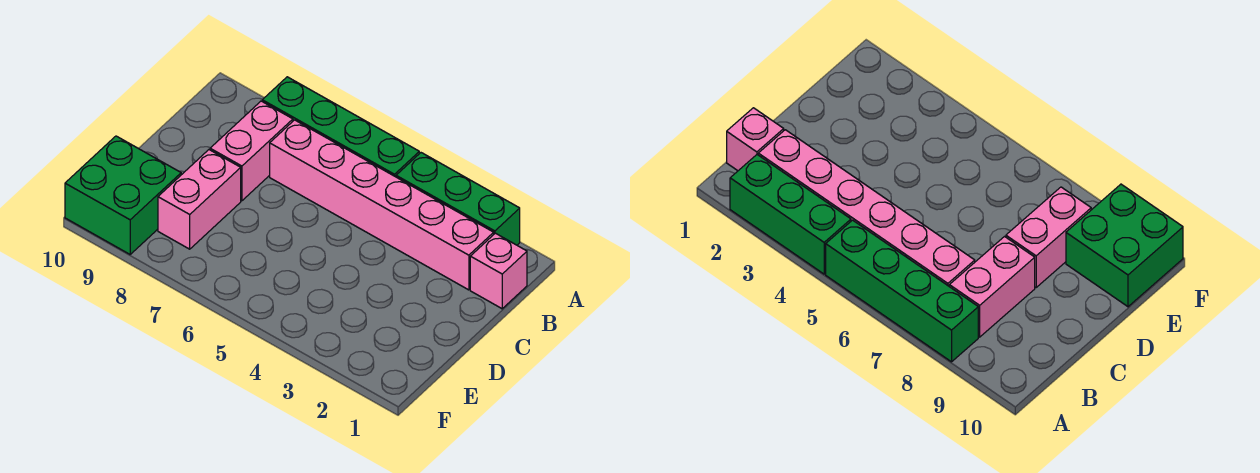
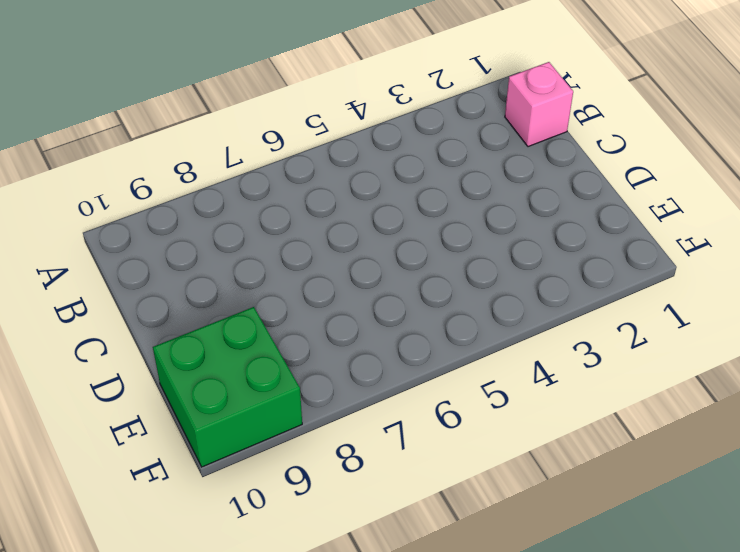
none -> green brick A2:A4 level 1
none -> green brick A5:A8 level 1

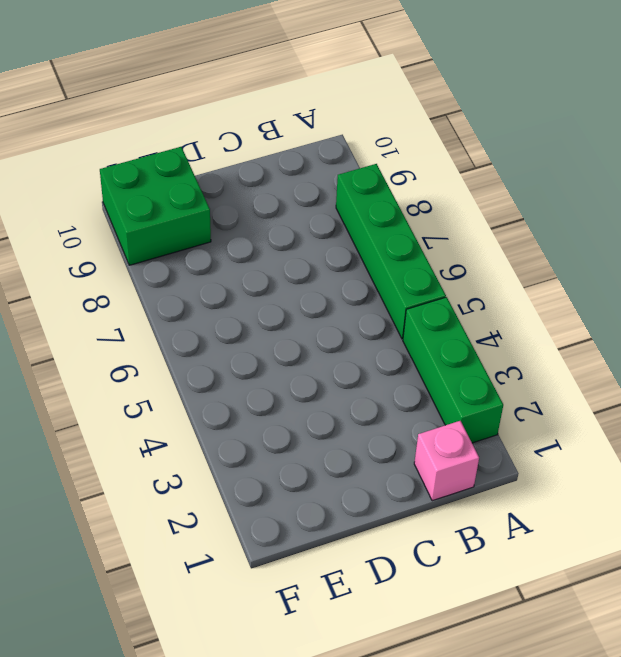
none -> pink brick B2:B7 level 1
none -> pink brick B8:C8 level 1

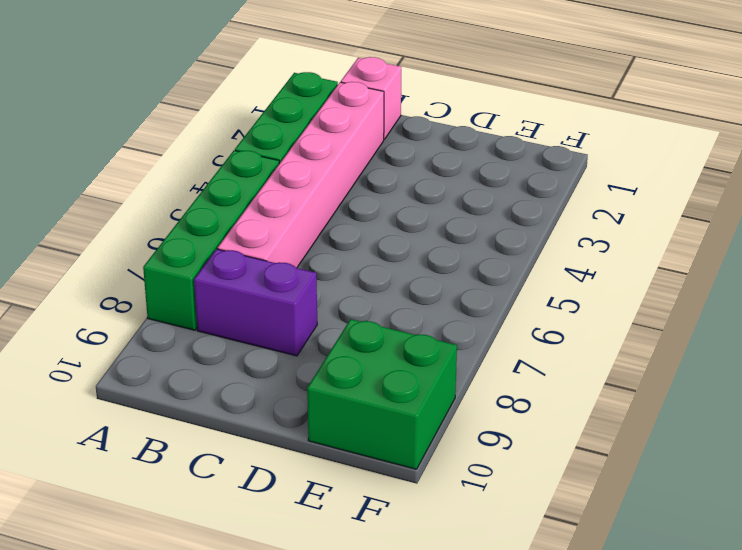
purple brick B8:C8 level 1 -> pink brick B8:C8 level 1
none -> pink brick D8:E8 level 1

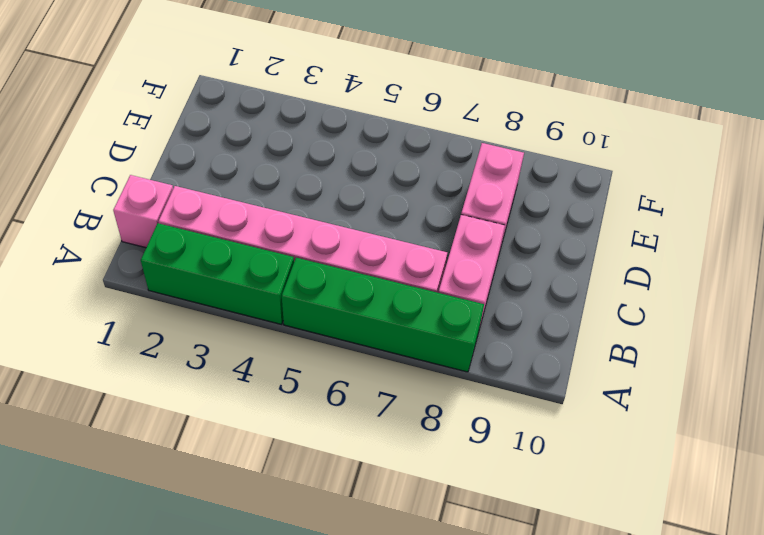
none -> green brick E9:F10 level 1

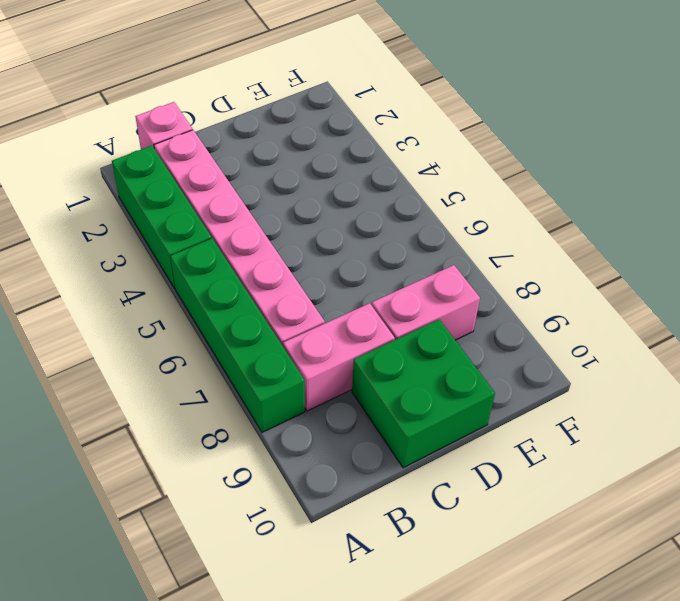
green brick C9:D10 level 1 -> green brick E9:F10 level 1

